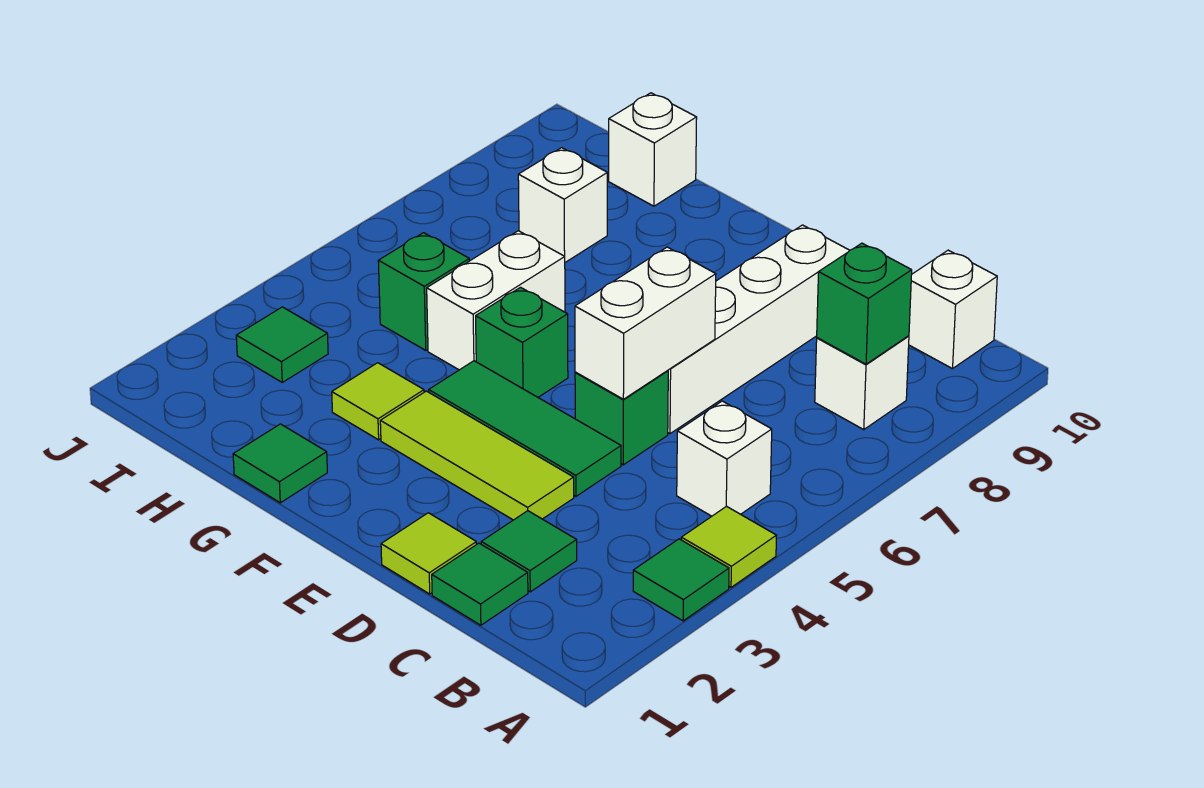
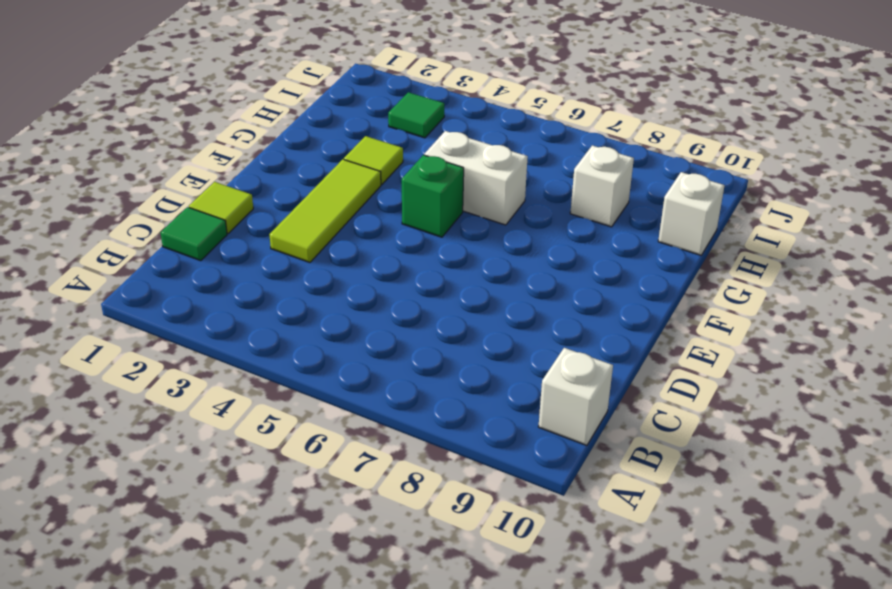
none -> green tile A3 level 1
none -> lime tile A4 level 1
none -> white brick B5 level 1

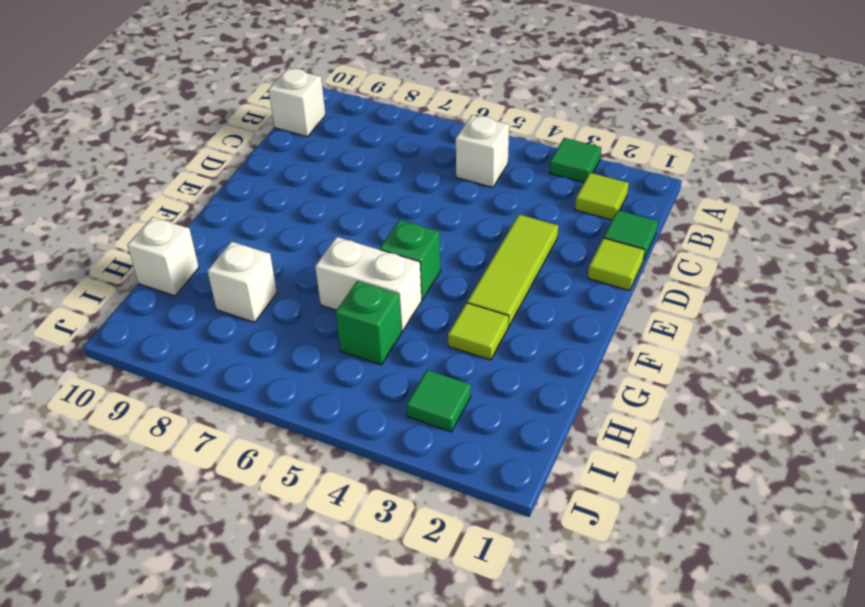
lime tile B2 level 1 -> lime tile A4 level 1
none -> white brick B8 level 1
none -> green tile C2 level 1
none -> green tile D4:F4 level 1

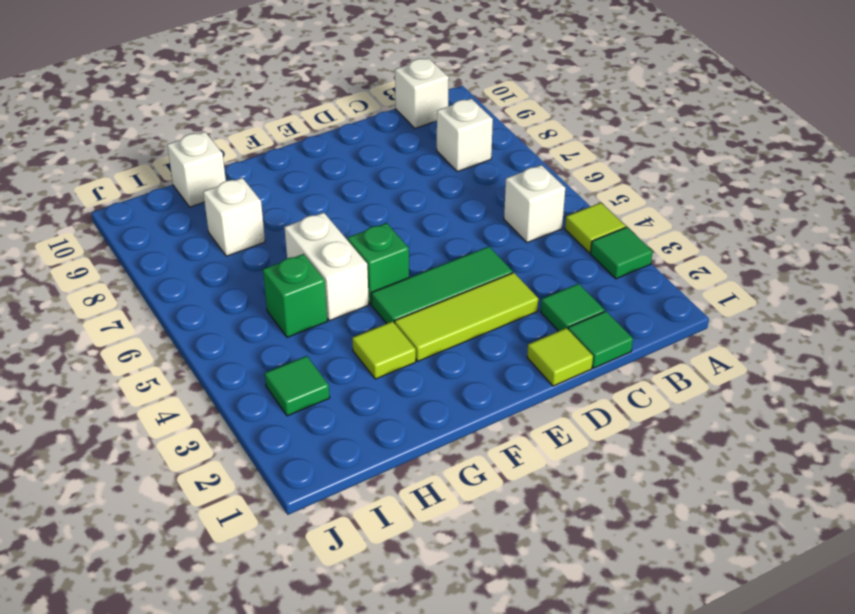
none -> green brick D5 level 1
none -> white brick D6:D9 level 1
none -> green tile G1 level 1

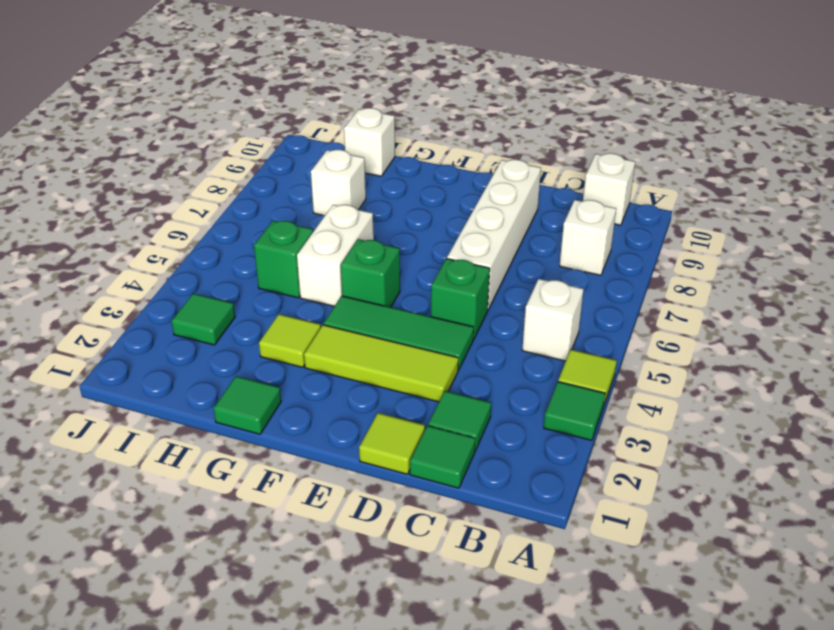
none -> green brick B8 level 2
none -> white brick D5:D6 level 2

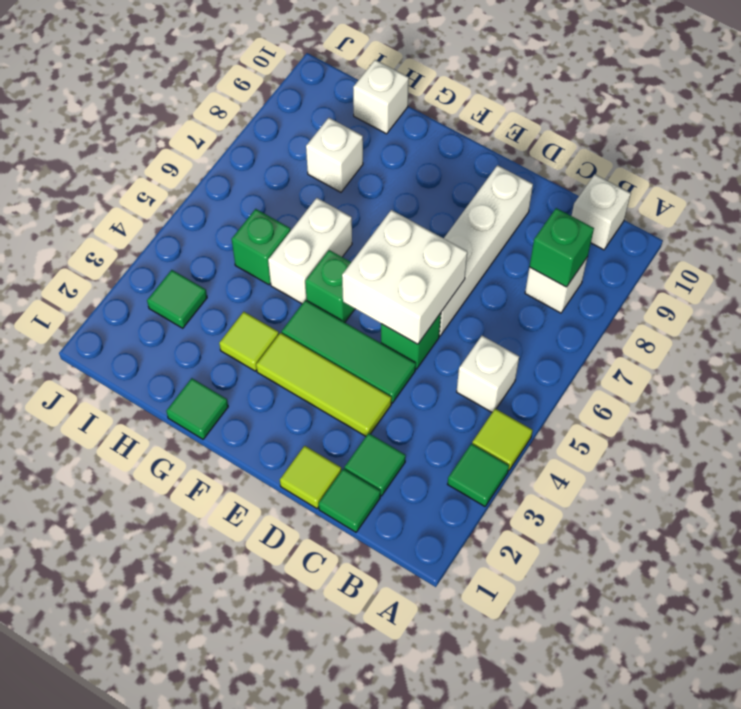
white brick D5:E6 level 2 -> white brick D5:D6 level 2

